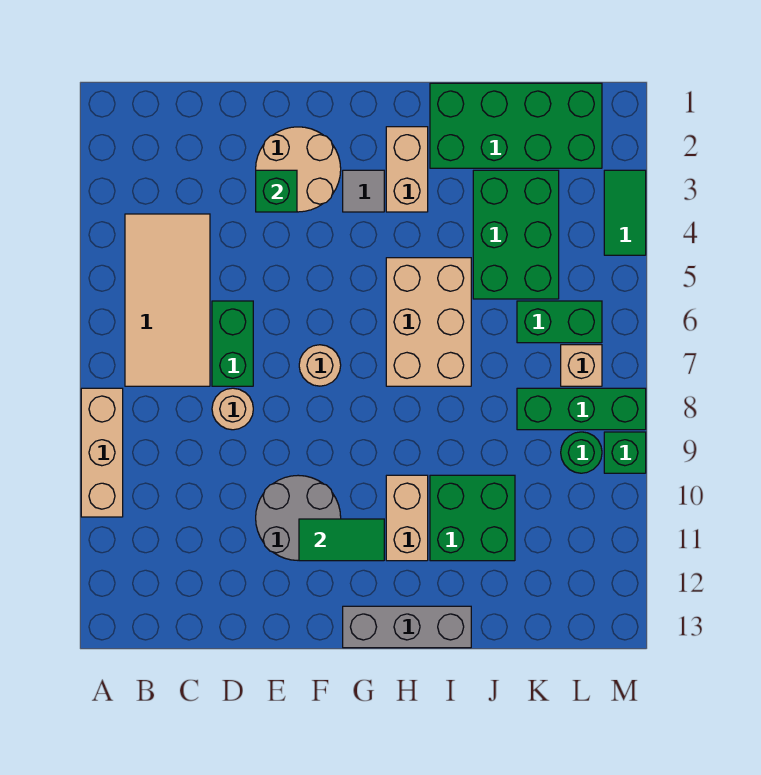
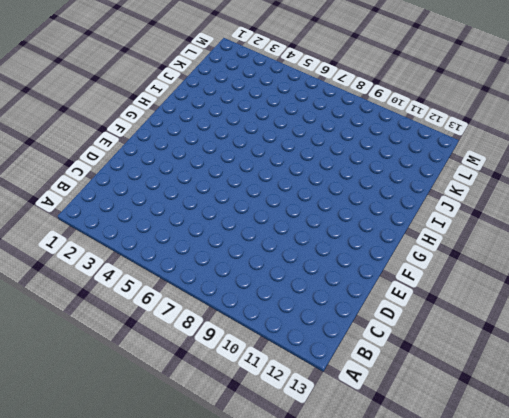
none -> tan brick A8:A10 level 1
none -> tan tile B4:C7 level 1
none -> green brick D6:D7 level 1

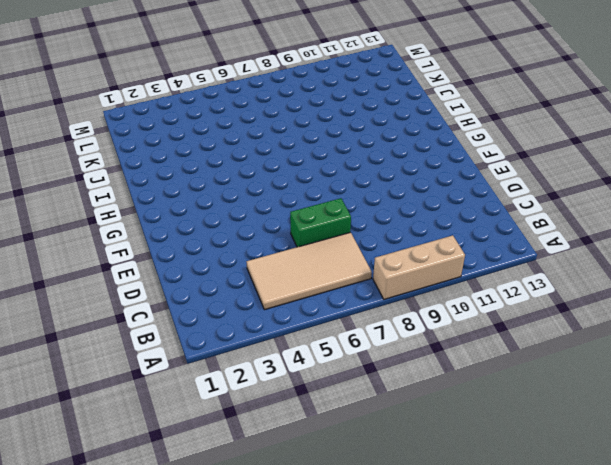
none -> tan round brick D8 level 1
none -> tan round brick E2:F3 level 1
none -> grey round brick E10:F11 level 1

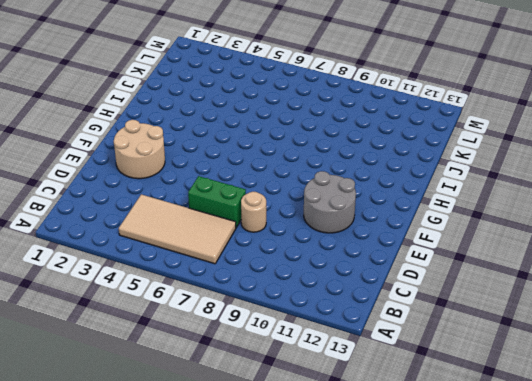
none -> tan brick A8:A10 level 1
none -> tan round brick F7 level 1
none -> grey tile G3 level 1

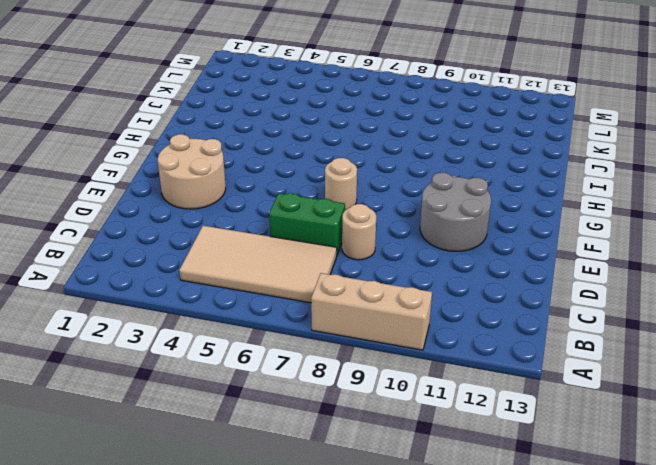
none -> grey tile G3 level 1
none -> grey brick G13:I13 level 1
none -> tan brick H2:H3 level 1

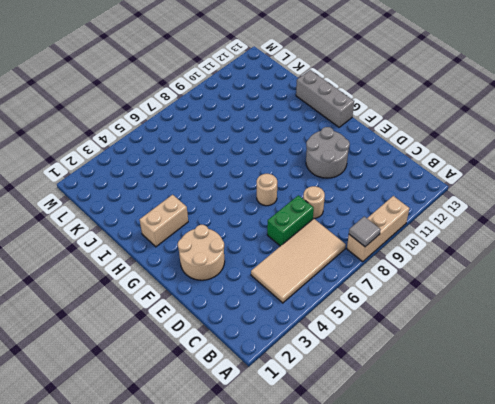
grey tile A8 level 2 -> grey tile G3 level 1
none -> tan brick H5:I7 level 1
none -> tan brick H10:H11 level 1
none -> green brick I1:L2 level 1

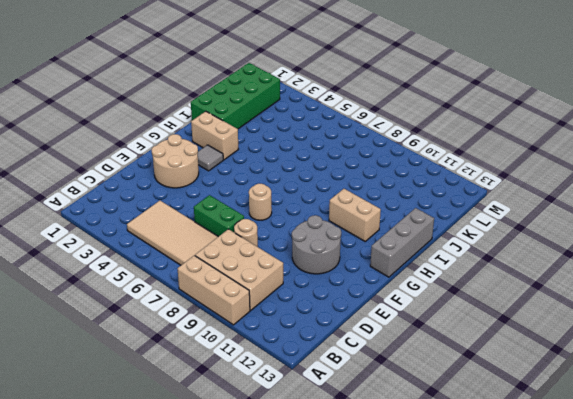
tan brick B8:C10 level 1 -> tan brick H5:I7 level 1
none -> green brick I10:J11 level 1
none -> green brick J3:K5 level 1
none -> green brick K6:L6 level 1

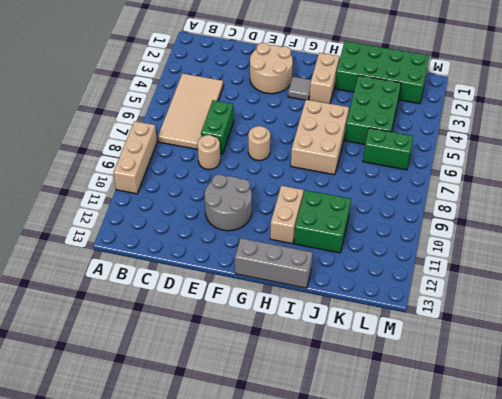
none -> green brick K8:M8 level 1
none -> tan brick L7 level 1
none -> green round brick L9 level 1

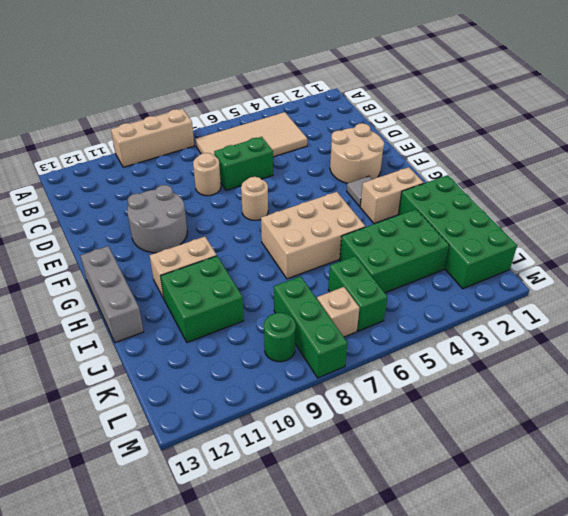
none -> green tile M3:M4 level 1
none -> green brick M9 level 1
none -> green brick E3 level 2

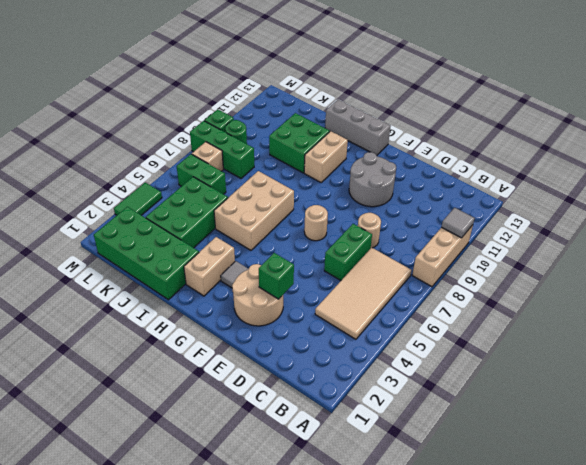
grey tile A10 level 2 -> none
none -> green tile F11:G11 level 2

